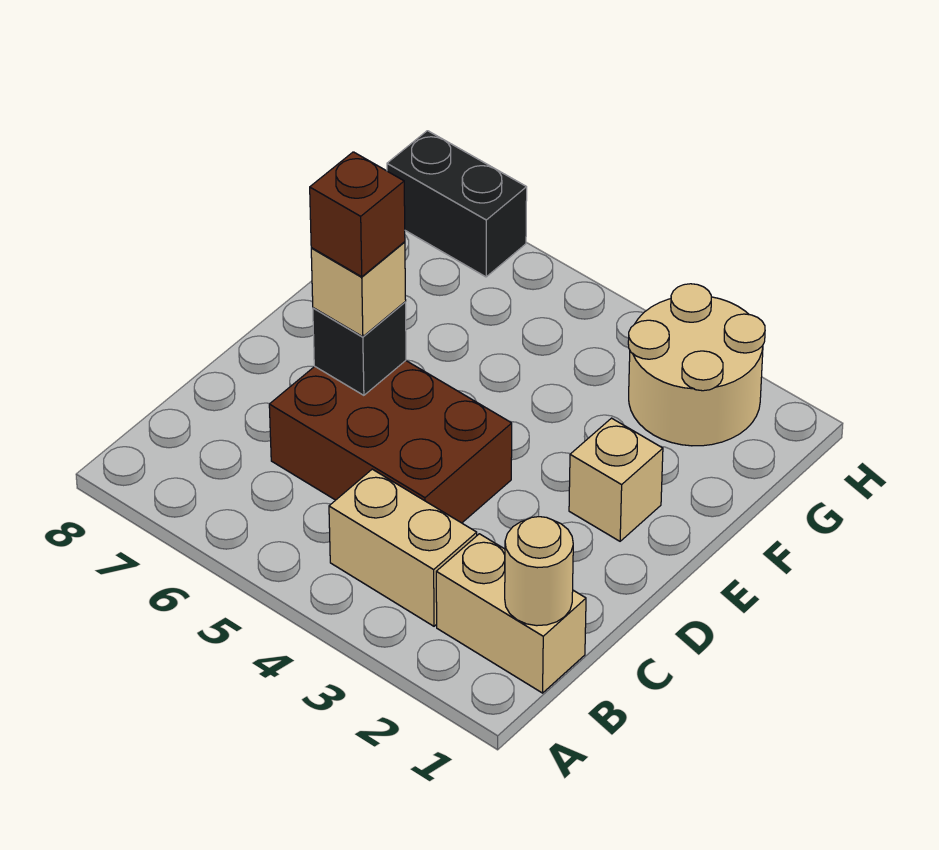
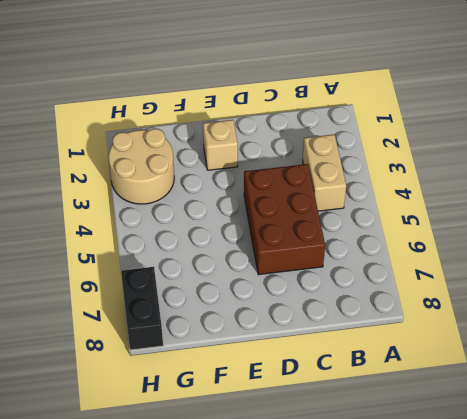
none -> tan brick B1:B2 level 1
none -> tan round brick B1 level 2

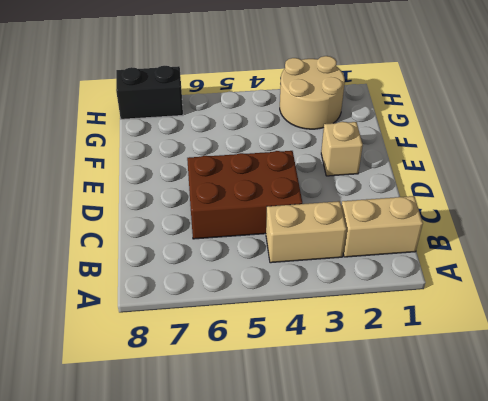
none -> tan round brick B1 level 2
none -> black brick D6 level 2

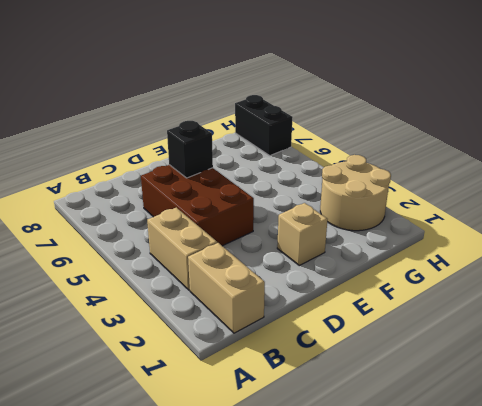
none -> tan round brick B1 level 2
none -> tan brick D6 level 3

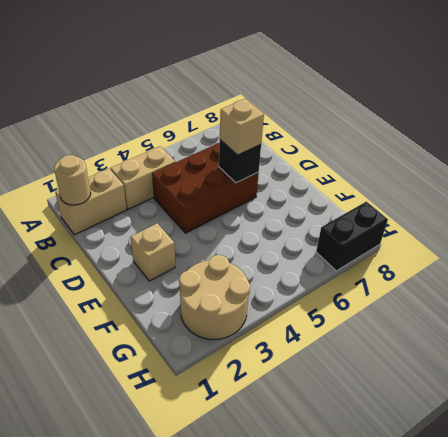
none -> brown brick D6 level 4

